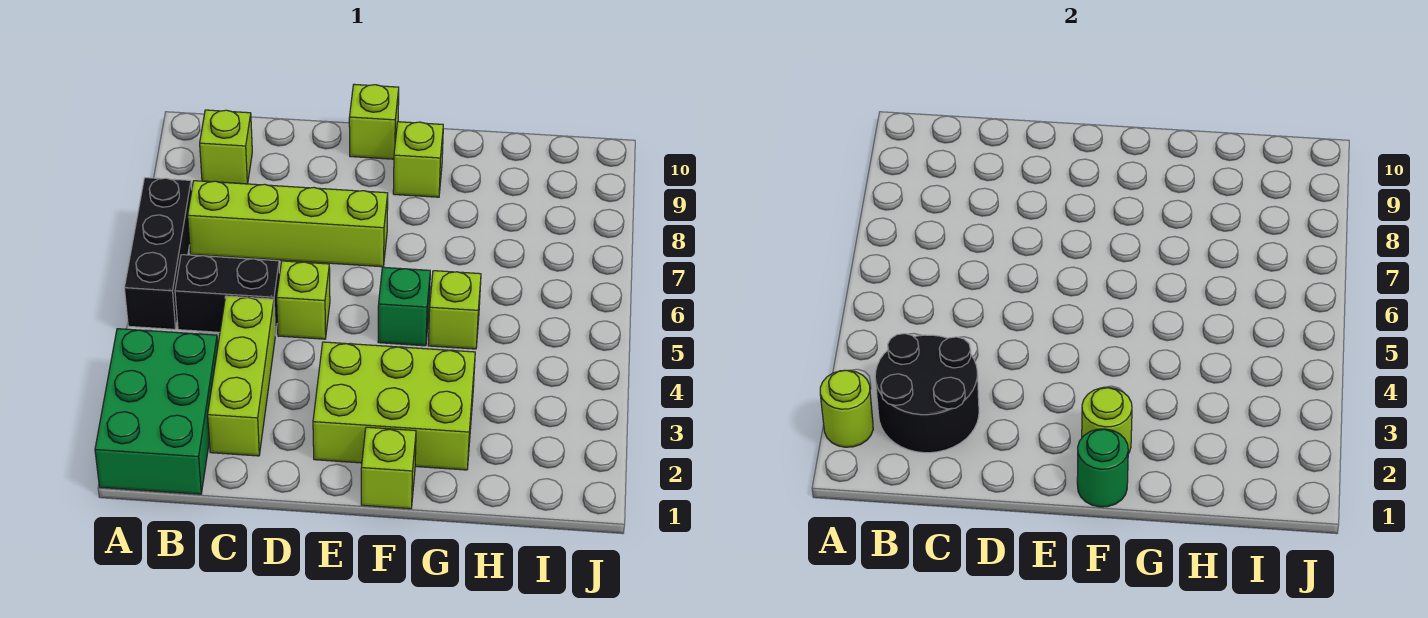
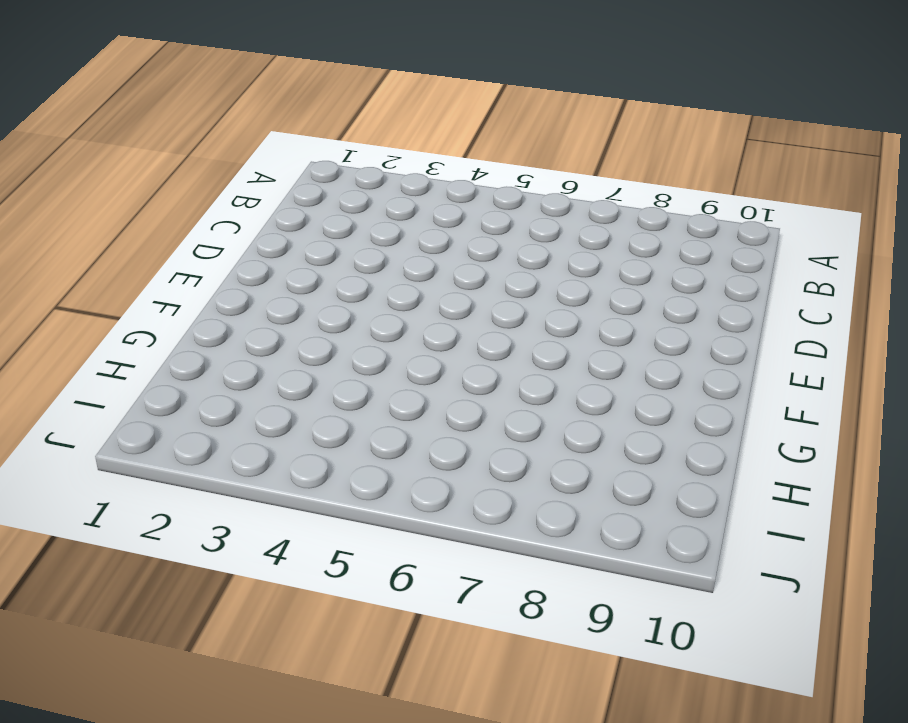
none -> green brick A1:B3 level 1
none -> black brick A5:A7 level 1
none -> black brick B5:C5 level 1

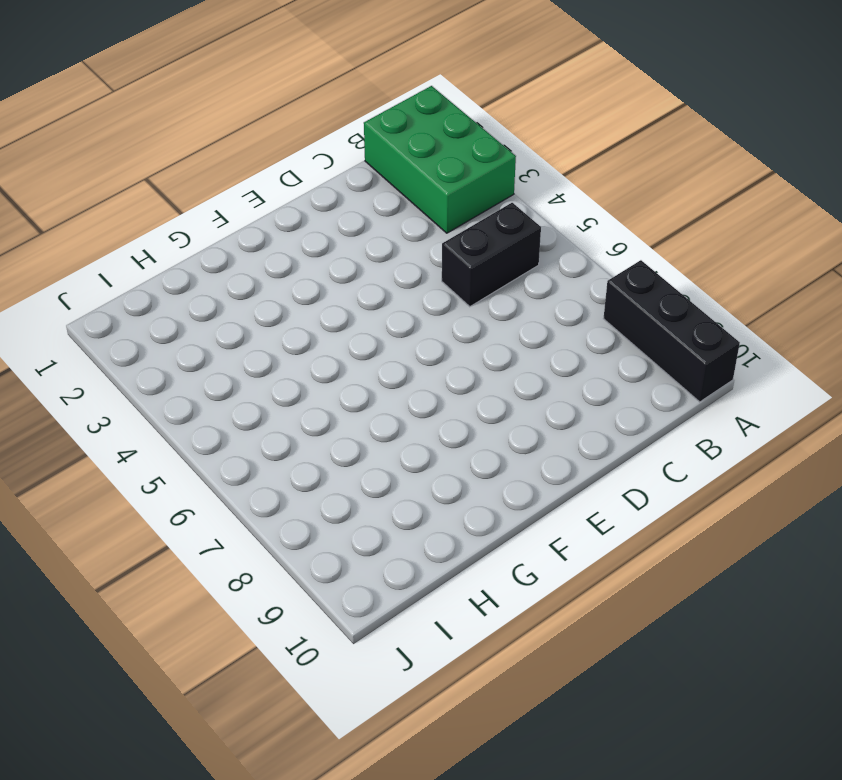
black brick A8:A10 level 1 -> black brick A5:A7 level 1
none -> lime brick B7:E7 level 1
none -> lime brick B9 level 1
none -> lime brick C2:C4 level 1

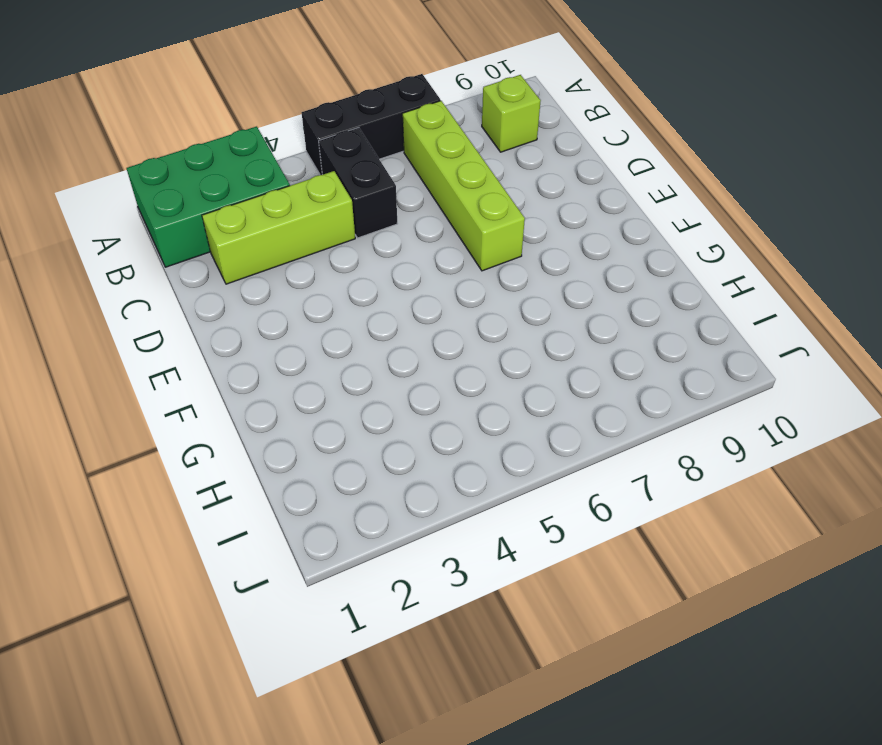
none -> lime brick D5 level 1
none -> lime brick E2:G3 level 1
none -> lime brick E10 level 1

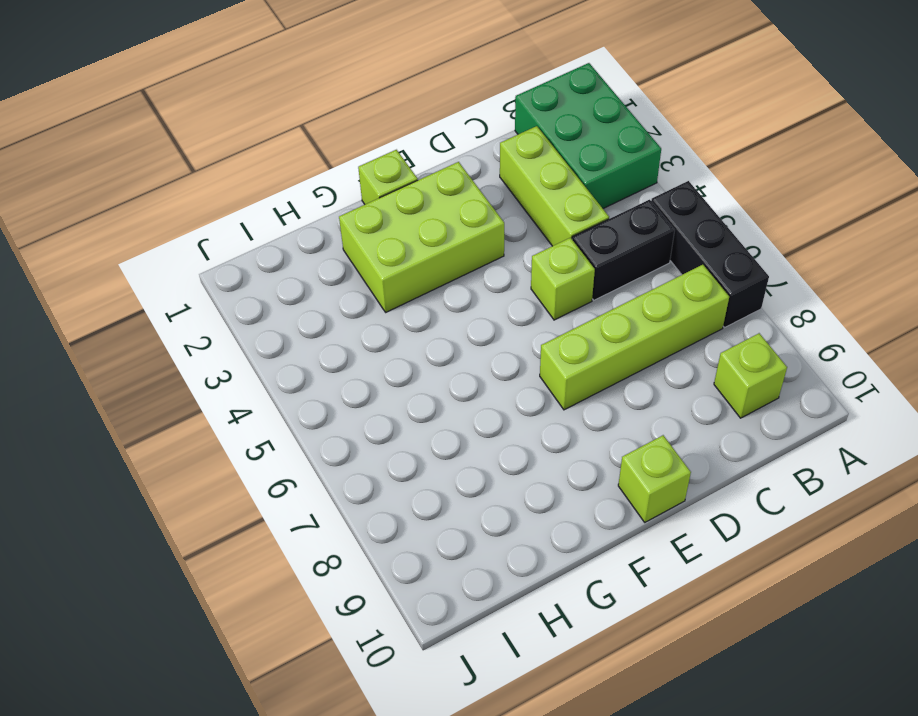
none -> green brick F5 level 1
none -> lime brick F9 level 1
none -> lime brick G5 level 1

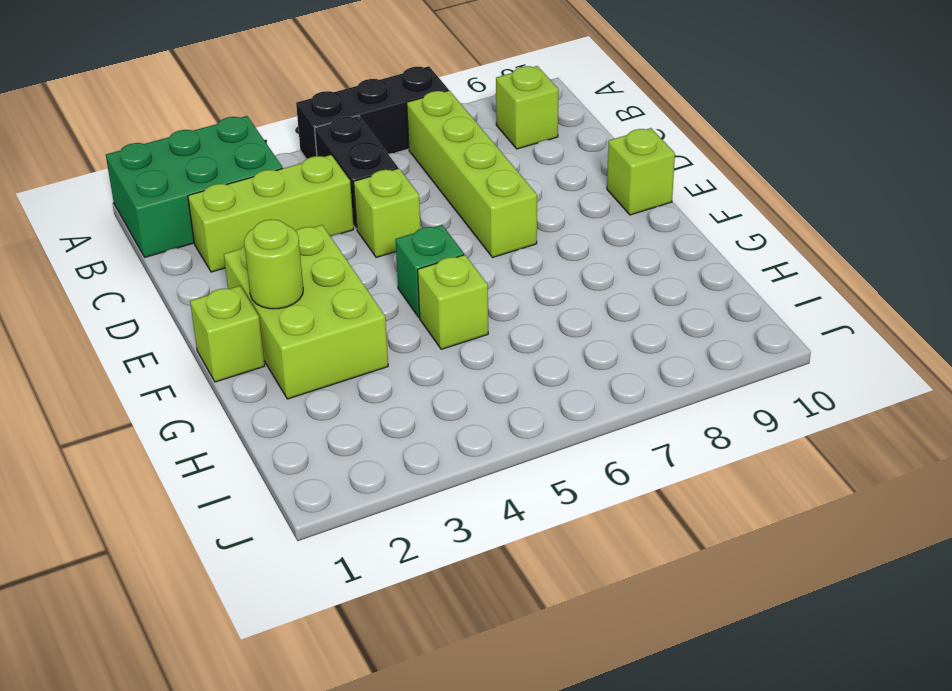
none -> lime brick F9 level 1
none -> lime round brick A2 level 2
none -> black round brick B2:C3 level 2

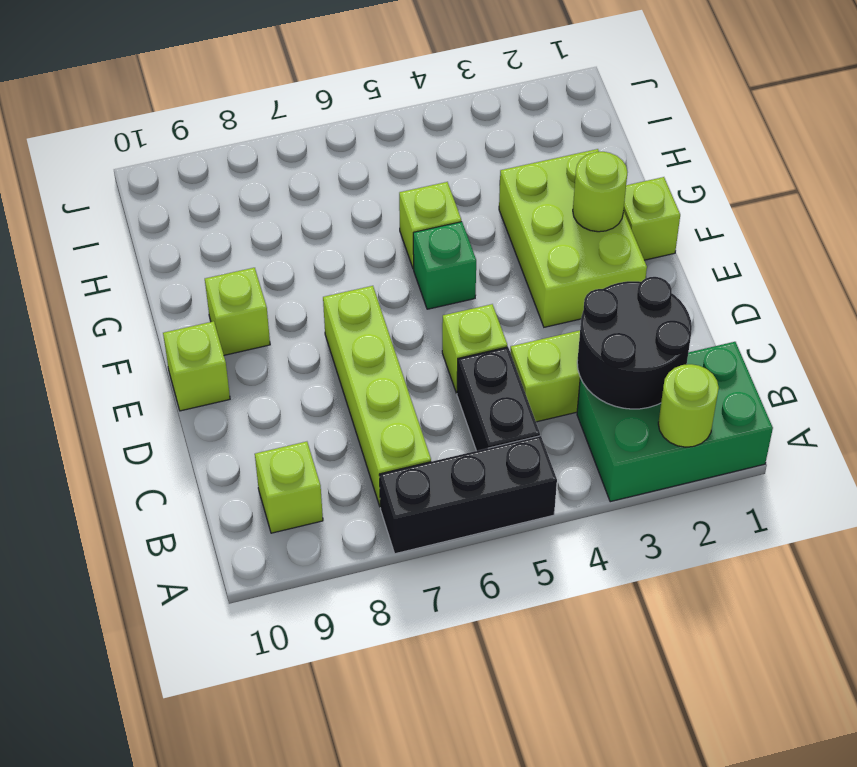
none -> green round brick F1 level 2

